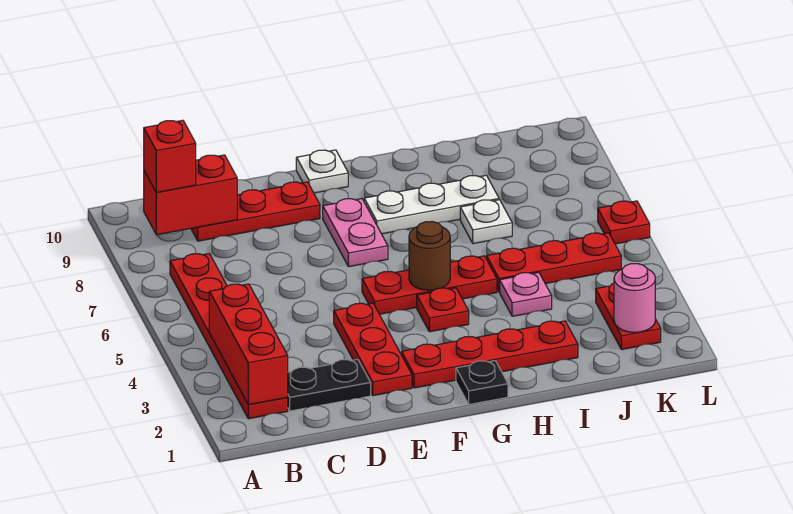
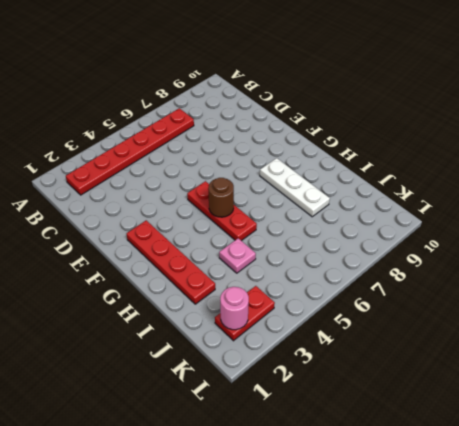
none -> black plate C2:D2 level 1
none -> red plate C9:E9 level 1
none -> red plate E2:E4 level 1

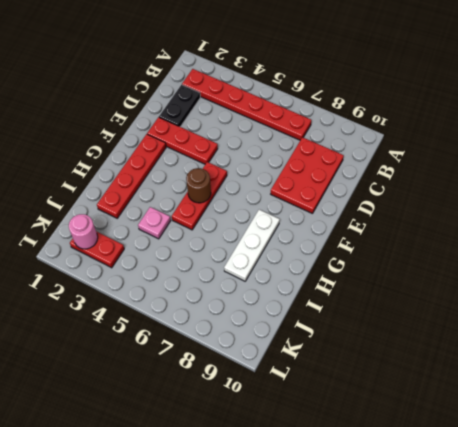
red plate C8:E9 level 1 -> red plate C9:E9 level 1
none -> pink plate F7:F8 level 1
none -> white plate F10 level 1
none -> black plate G1 level 1

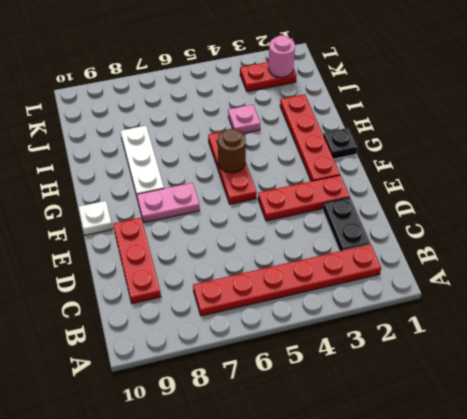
none -> red plate G4 level 1
none -> red plate I5:K5 level 1
none -> white plate I7 level 1

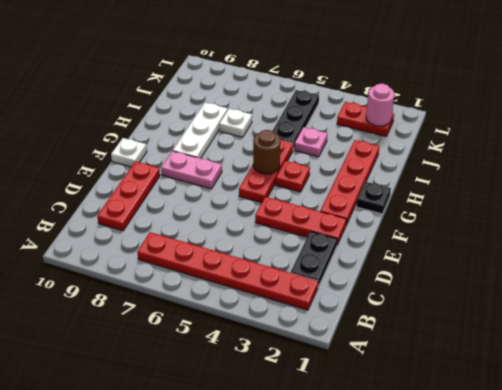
black plate I5:K5 level 1 -> red plate I5:K5 level 1
none -> red plate L6 level 1
none -> red brick B2:B4 level 2
none -> red brick B9:C9 level 2

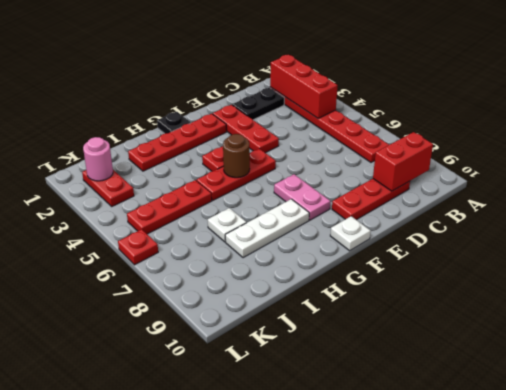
none -> pink plate I4 level 1
none -> red brick B9 level 3

